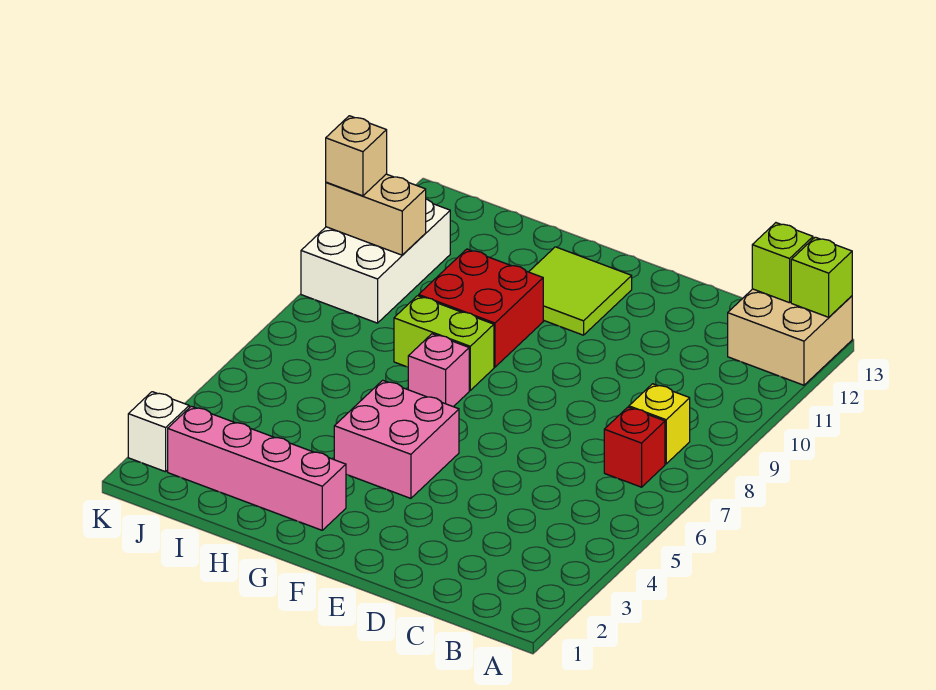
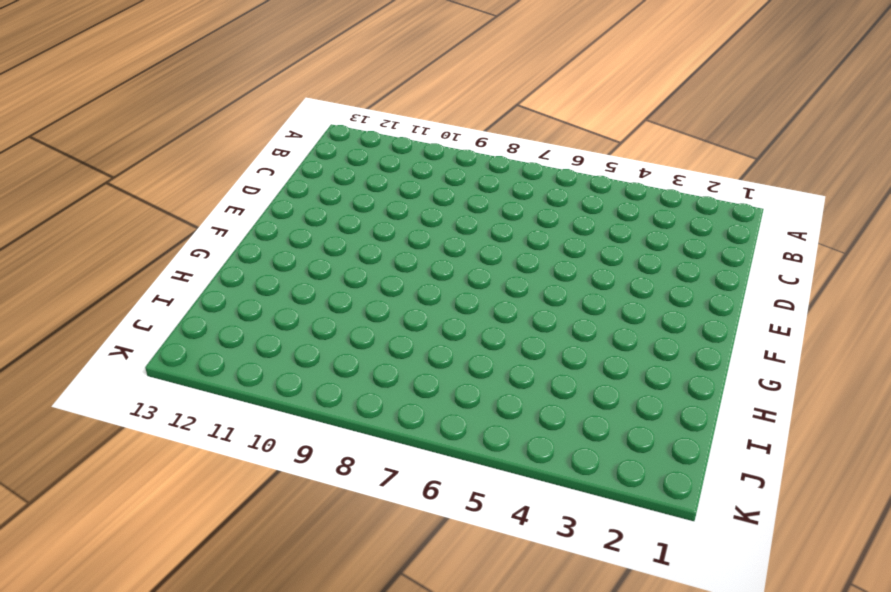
none -> tan brick A12:B13 level 1
none -> red brick B7 level 1
none -> yellow brick B8 level 1

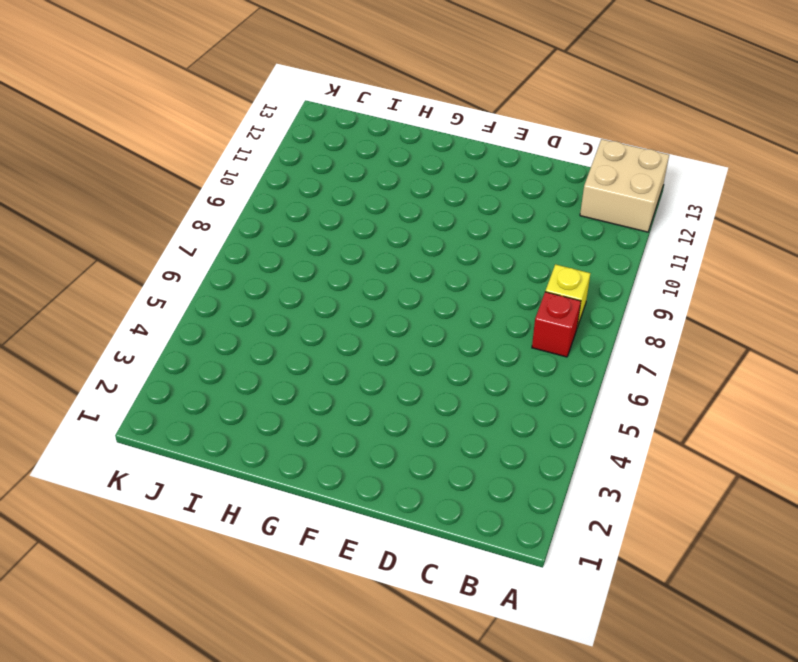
none -> pink brick F4:G5 level 1
none -> lime tile F11:G12 level 1
none -> pink brick G2:J2 level 1

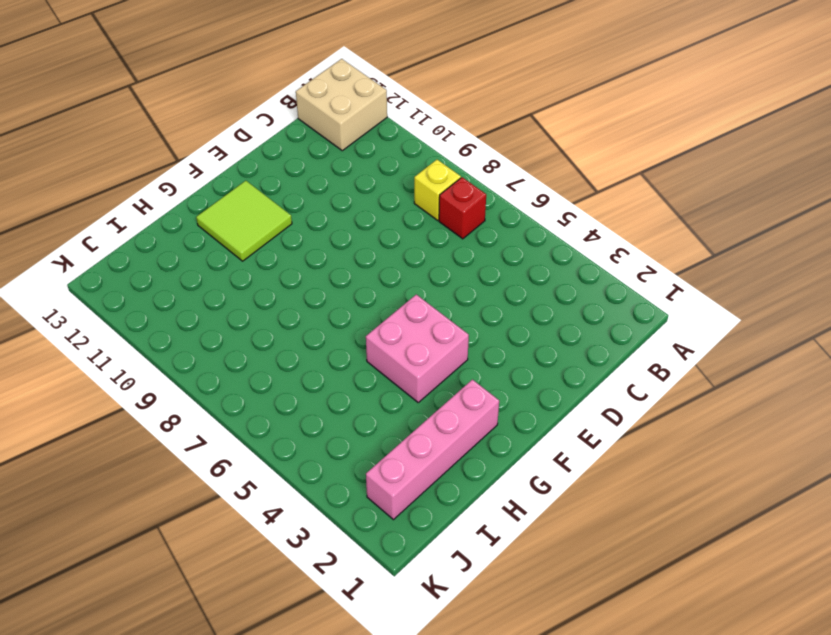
none -> pink brick G7 level 1
none -> lime brick G8:H8 level 1
none -> red brick G9:H10 level 1

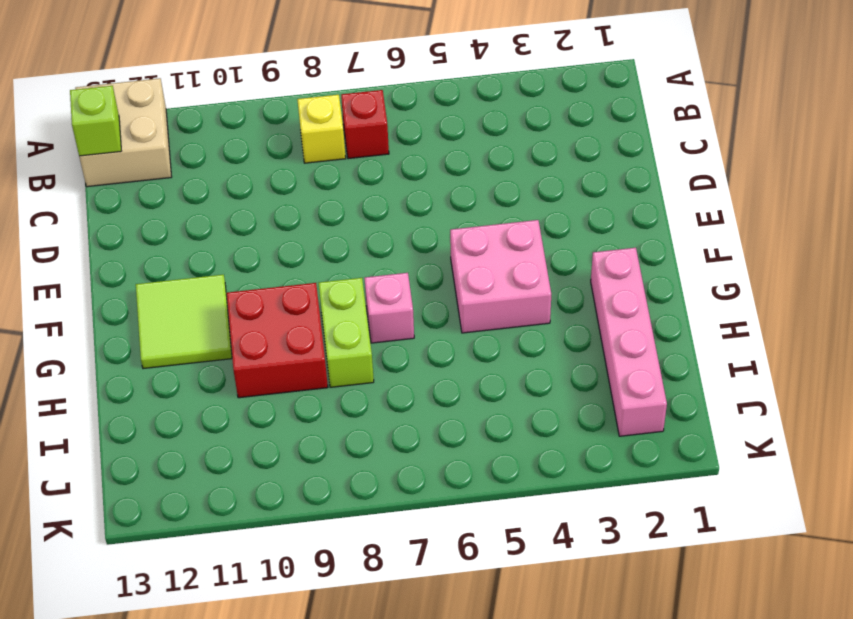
none -> white brick J9:K11 level 1
none -> white brick K2 level 1
none -> lime brick A13 level 2

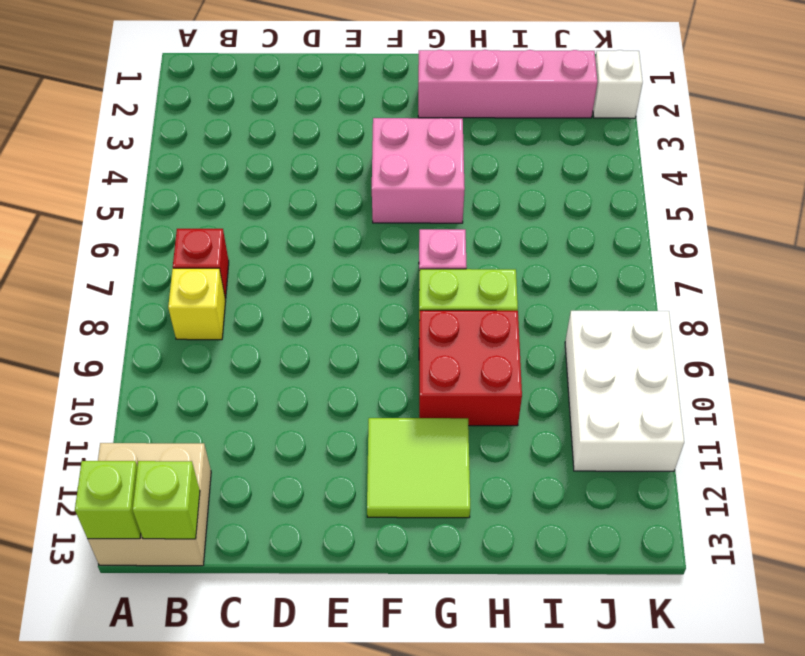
none -> tan brick J10:K10 level 2
none -> tan brick K10 level 3

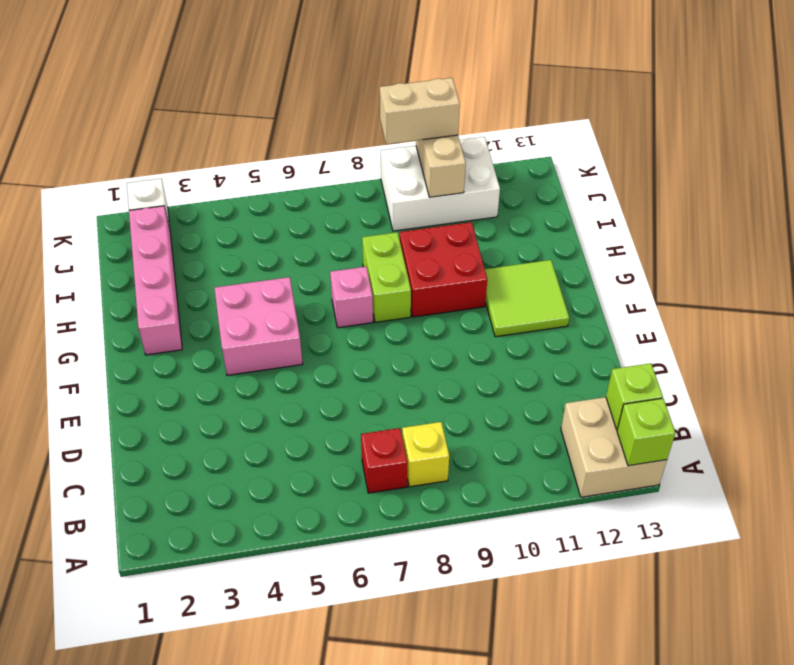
tan brick K9:K10 level 3 -> tan brick K10 level 3

